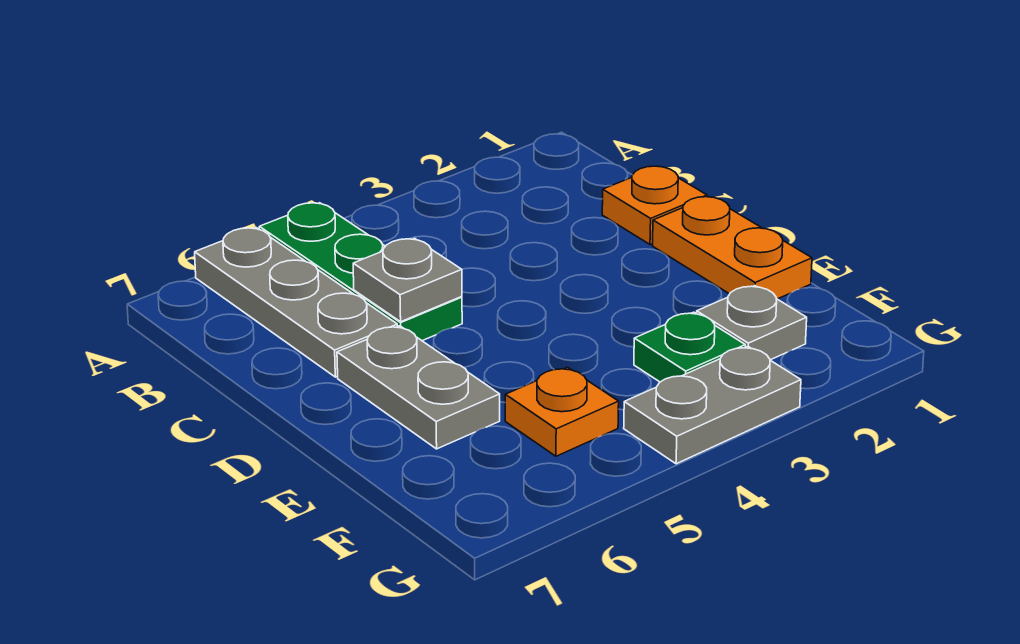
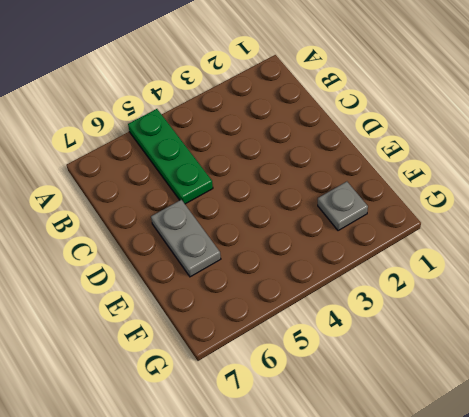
none -> grey plate A6:C6 level 1
none -> orange plate C1 level 1

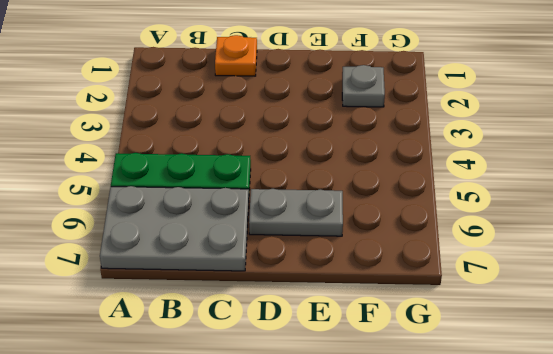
grey plate A6:C7 level 1 -> grey plate A6:C6 level 1
none -> orange plate D1:E1 level 1
none -> green plate F3 level 1

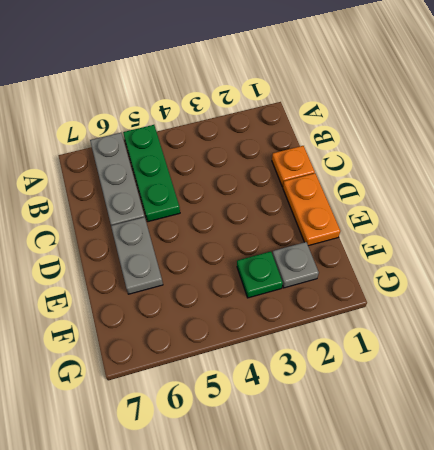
none -> orange plate F5 level 1
none -> grey plate G3:G4 level 1

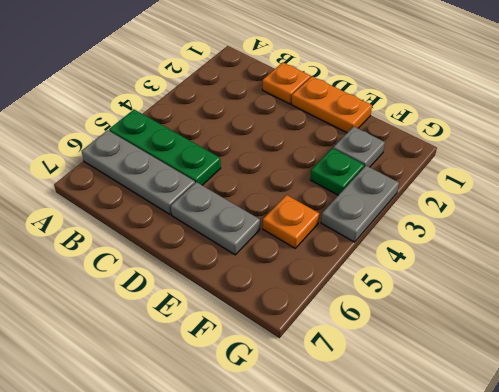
none -> grey plate C5 level 2

